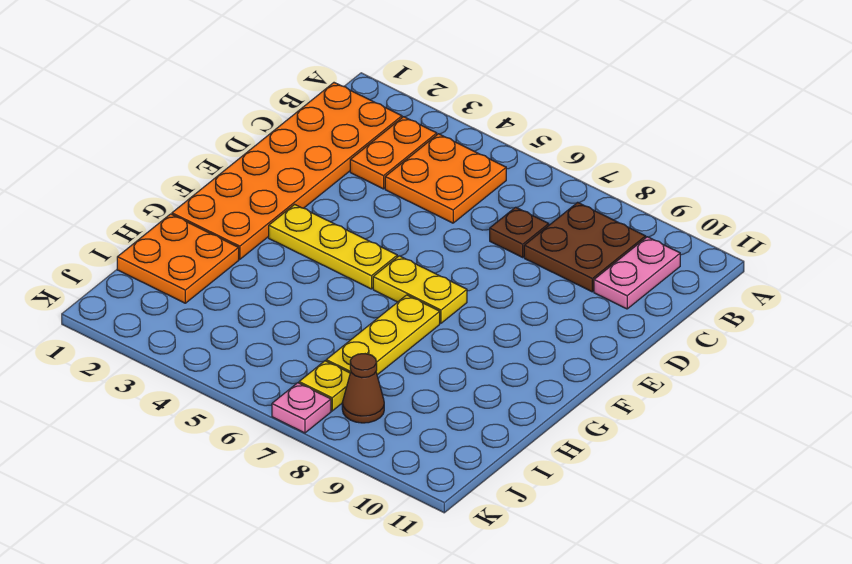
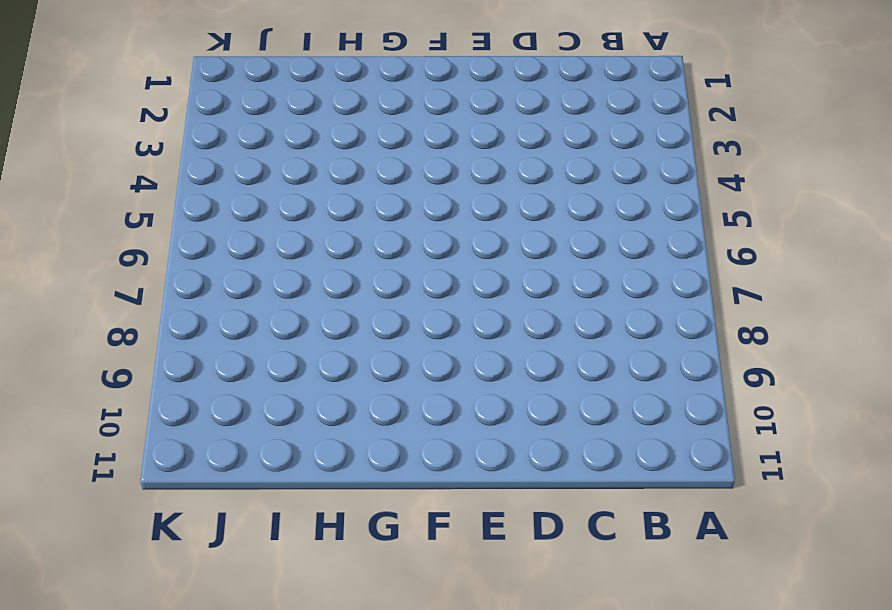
none -> orange plate B1:G2 level 1
none -> orange plate B3:C3 level 1
none -> orange plate B4:C5 level 1

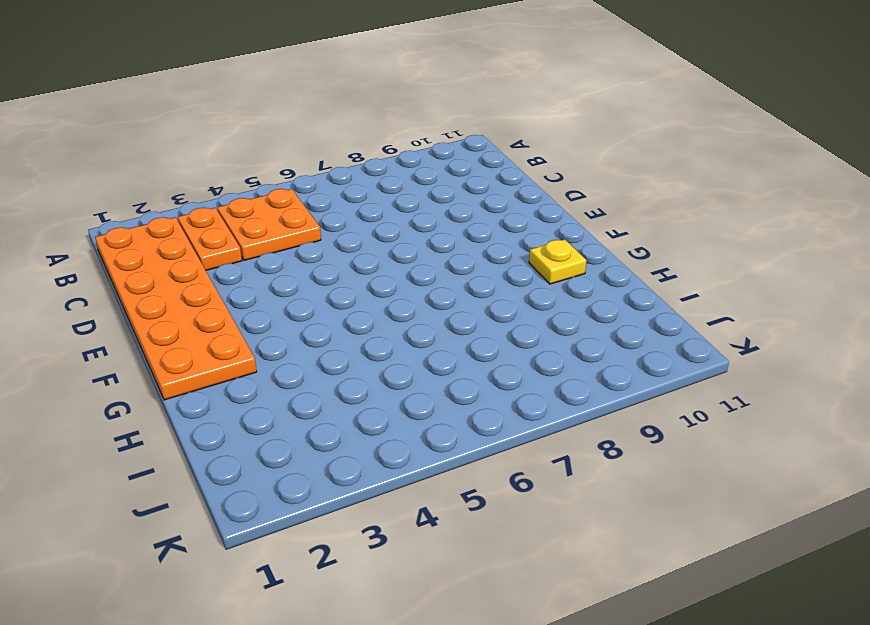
yellow plate G10 level 1 -> yellow plate J7 level 1
none -> brown plate B8:C9 level 1
none -> pink plate B10:C10 level 1
none -> brown plate C7 level 1

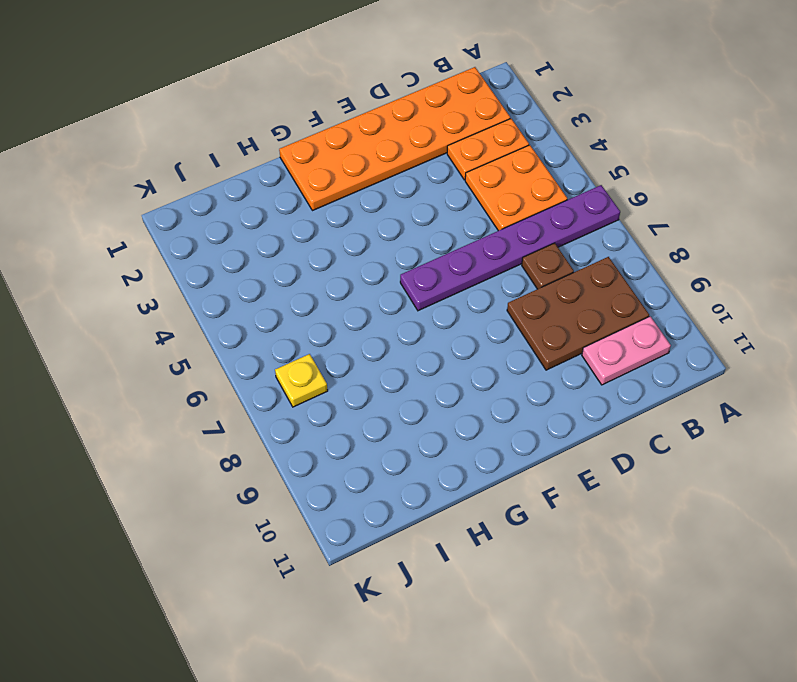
purple plate A6:F6 level 1 -> yellow plate F6:F7 level 1
brown plate B8:D9 level 1 -> brown plate B8:C9 level 1
none -> yellow plate F3:F5 level 1
none -> yellow plate G7:I7 level 1
none -> orange plate H1:I2 level 1

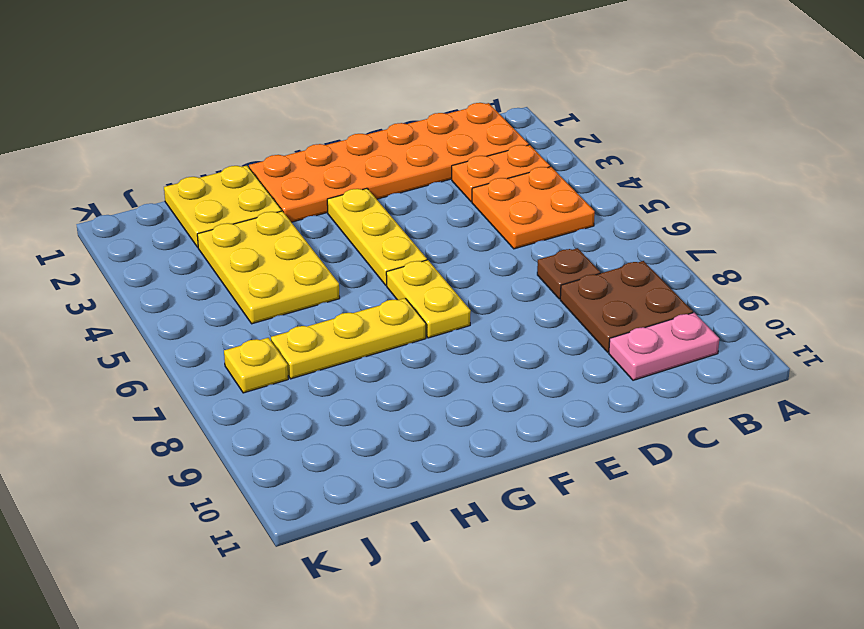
yellow plate H1:I2 level 1 -> orange plate H1:I2 level 1
yellow plate H3:I5 level 1 -> none
none -> brown cone J8 level 1
none -> pink plate K7 level 1

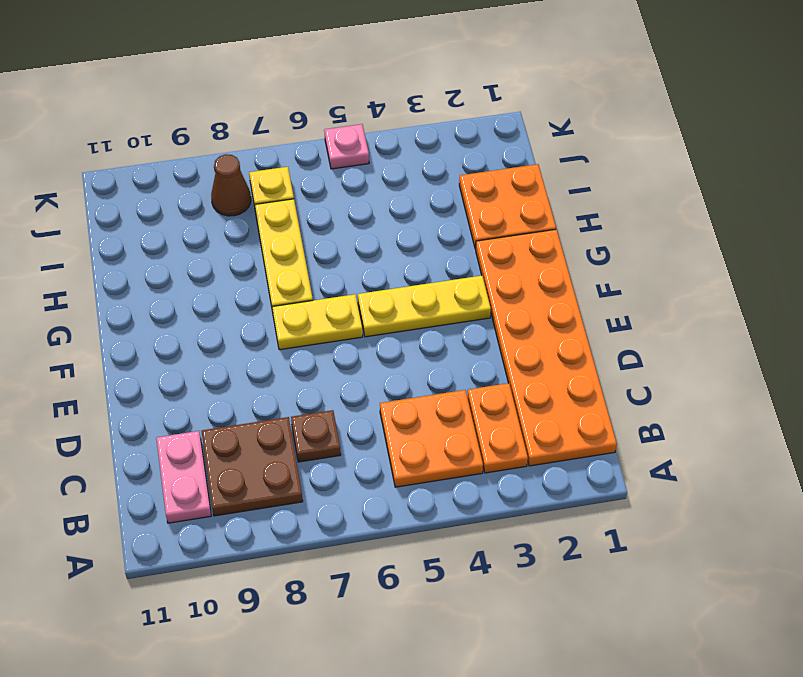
pink plate K5 level 1 -> pink plate K7 level 1

